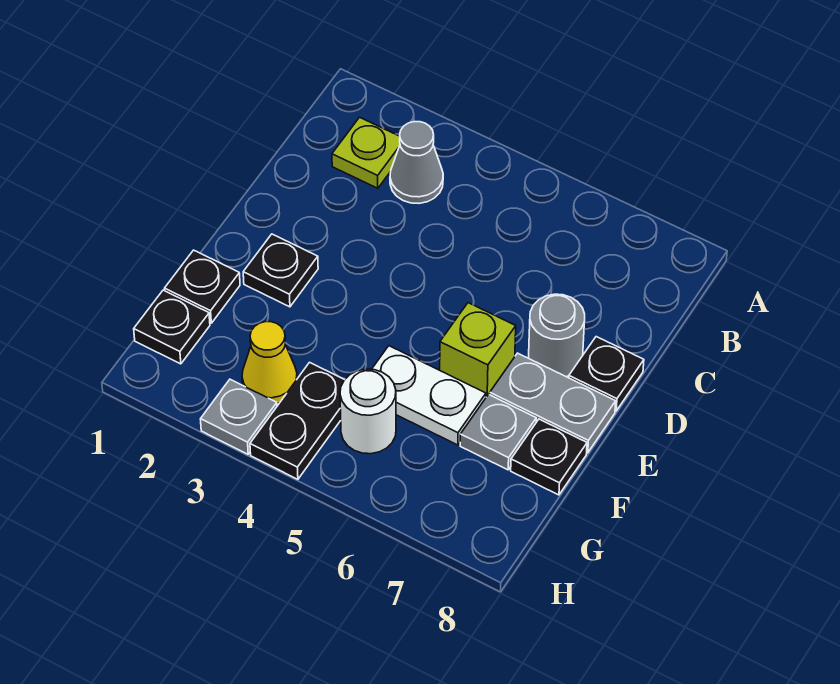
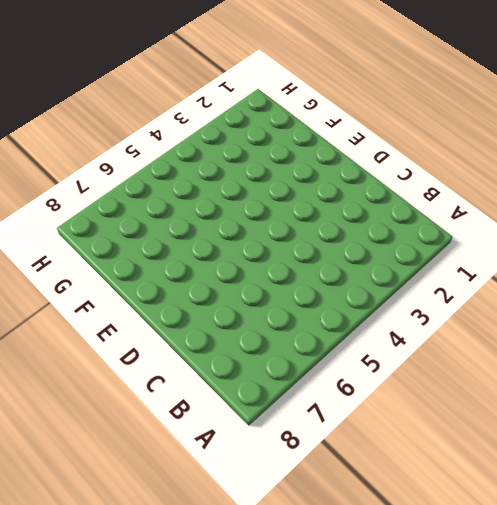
none -> lime plate B2 level 1
none -> grey cone B3 level 1
none -> grey round brick D7 level 1

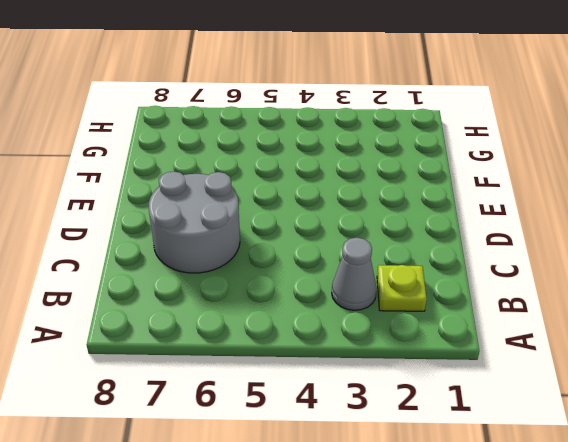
grey round brick C6:D7 level 1 -> grey round brick D7 level 1
none -> black plate D8 level 1
none -> black plate E2 level 1
none -> lime brick E6 level 1

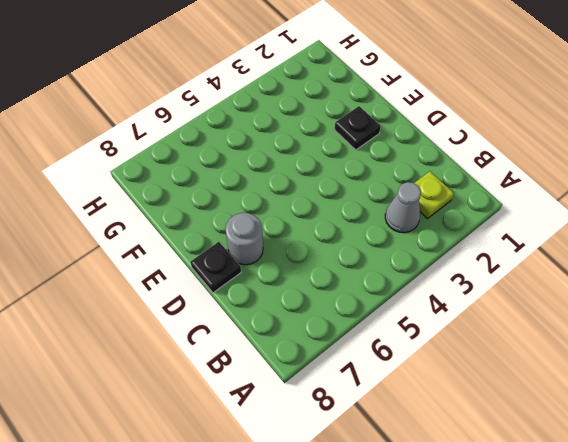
none -> lime brick E6 level 1
none -> grey plate E7:E8 level 1
none -> black plate F1 level 1

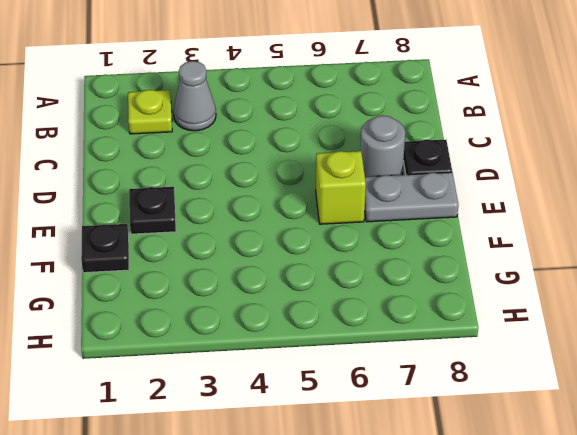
none -> white plate F5:F6 level 1
none -> grey plate F7 level 1
none -> black plate F8 level 1

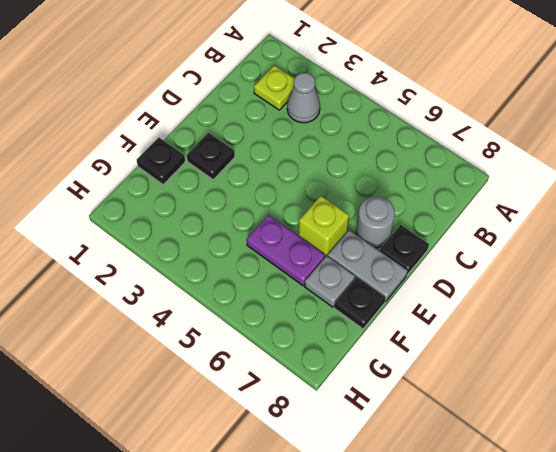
purple plate F5:F6 level 1 -> white plate F5:F6 level 1
none -> black plate G1 level 1
none -> yellow cone G3 level 1
none -> black plate G4:H4 level 1

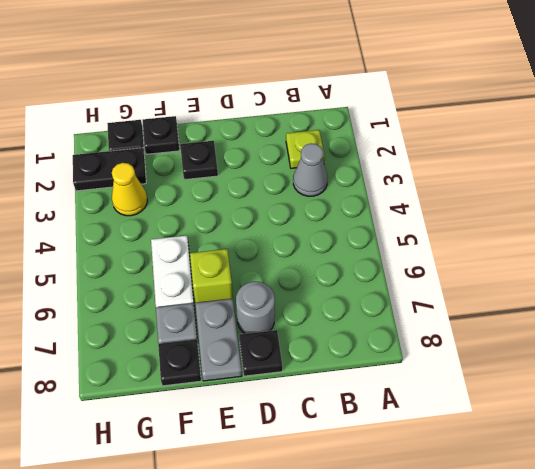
black plate G2:H2 level 1 -> black plate G4:H4 level 1
none -> white round brick G5 level 1
none -> grey plate H3 level 1

